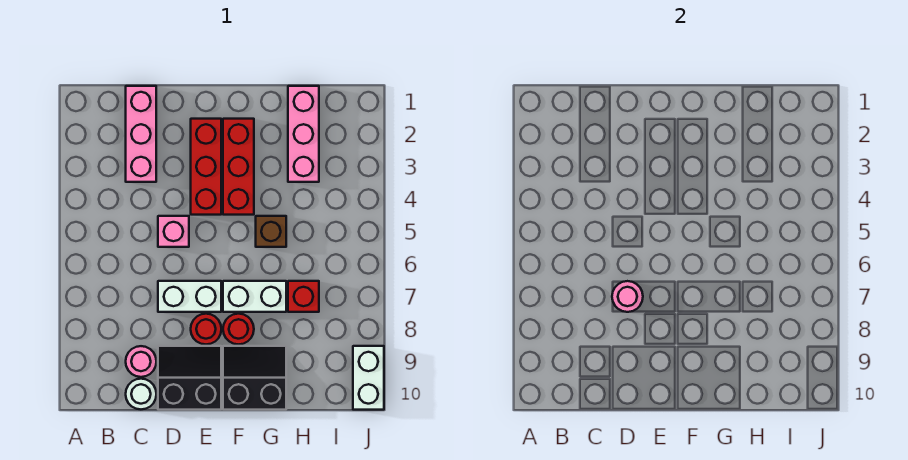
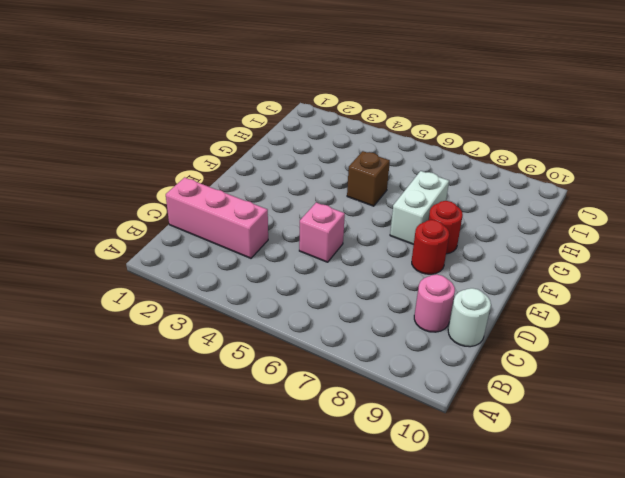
none -> white brick D7:E7 level 1
none -> black slope D9:E10 level 1 top 10
none -> red brick E2:E4 level 1

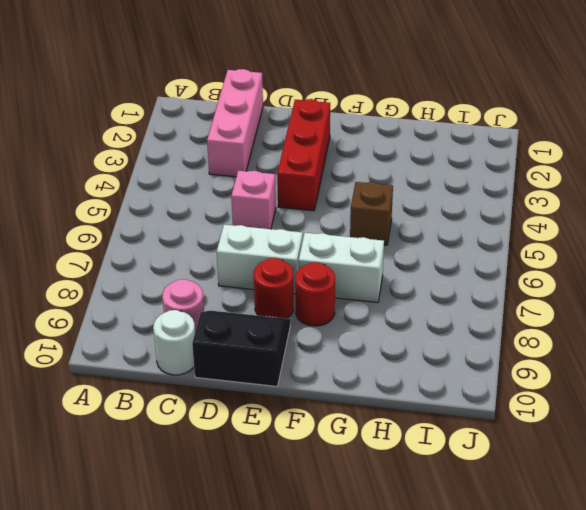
none -> red brick F2:F4 level 1
none -> black slope F9:G10 level 1 top 10
none -> pink brick H1:H3 level 1

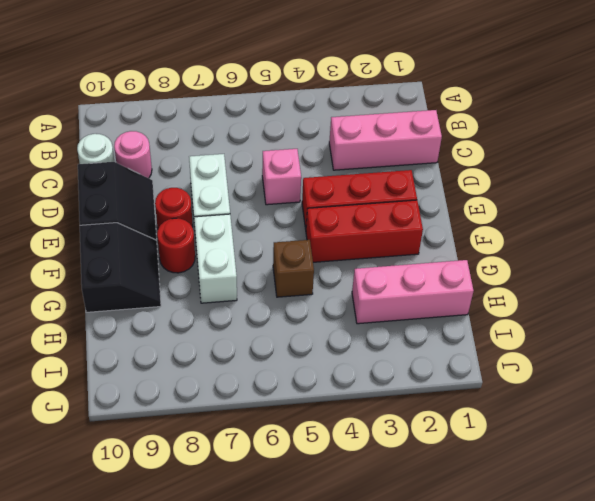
none -> red brick H7 level 1
none -> white brick J9:J10 level 1
none -> pink round brick D7 level 2

